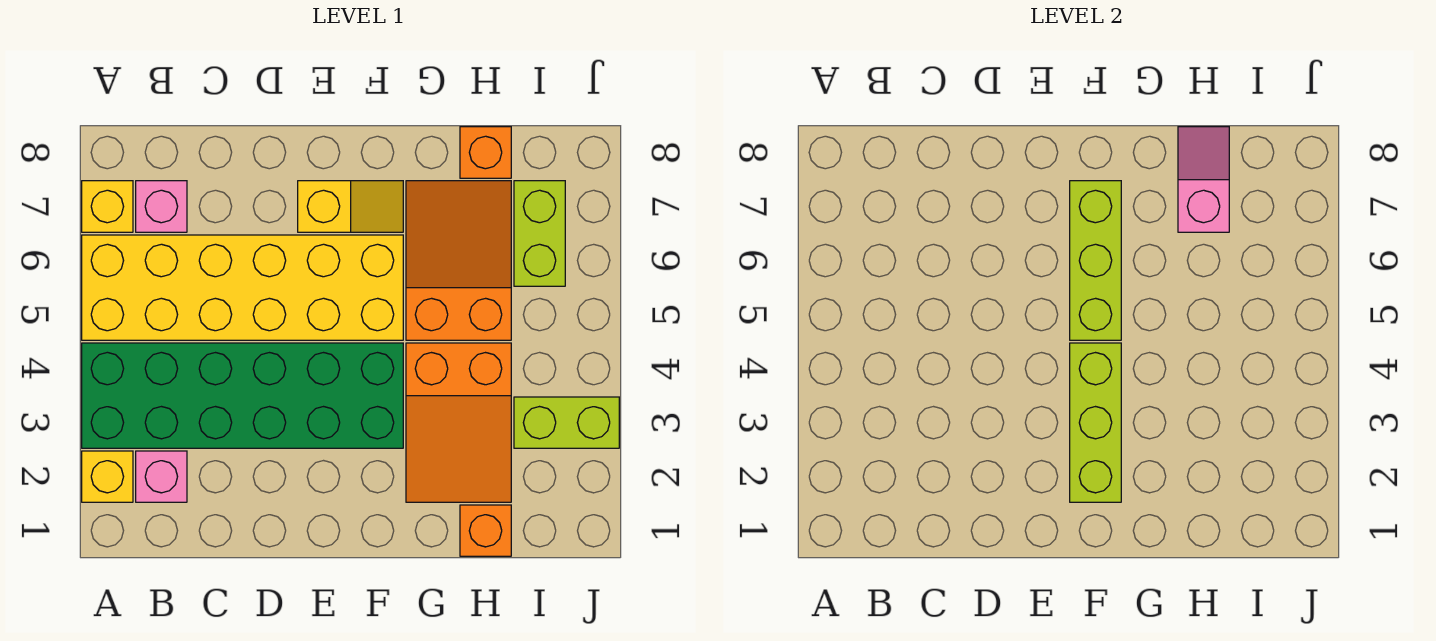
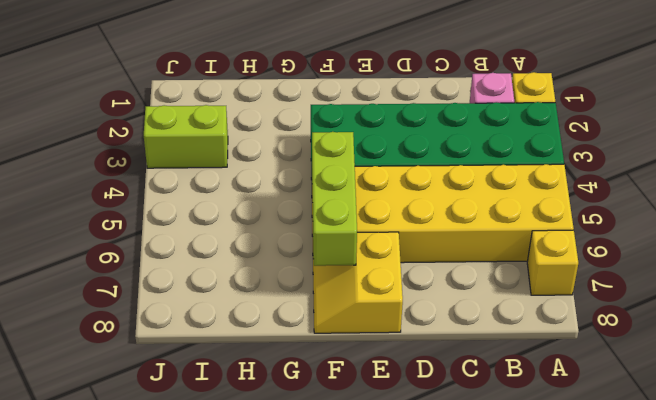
yellow slope E7:F8 level 1 top E -> yellow slope E7:F7 level 1 top E
none -> pink brick B7 level 1
none -> orange slope G2:H4 level 1 top 4
none -> orange slope G5:H7 level 1 top 5

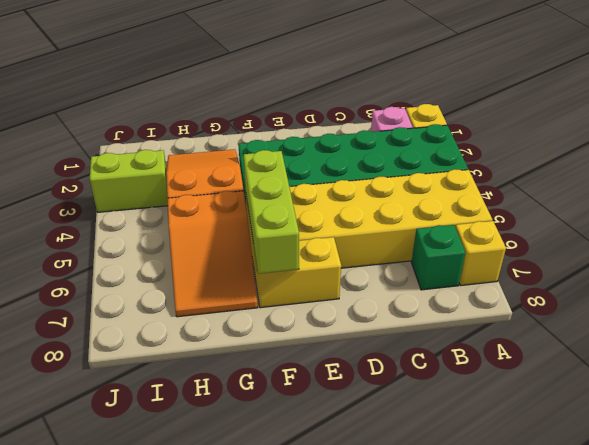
green brick B7 level 1 -> pink brick B7 level 1
none -> orange brick H1 level 1
none -> orange brick H8 level 1
none -> lime brick I6:I7 level 1

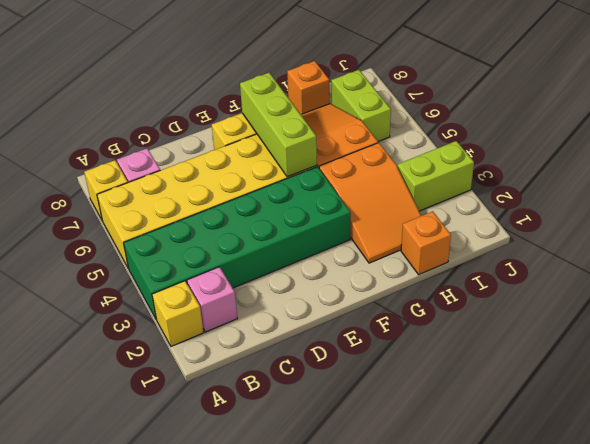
none -> lime brick F2:F4 level 2
none -> pink slope H7:H8 level 2 top 7

